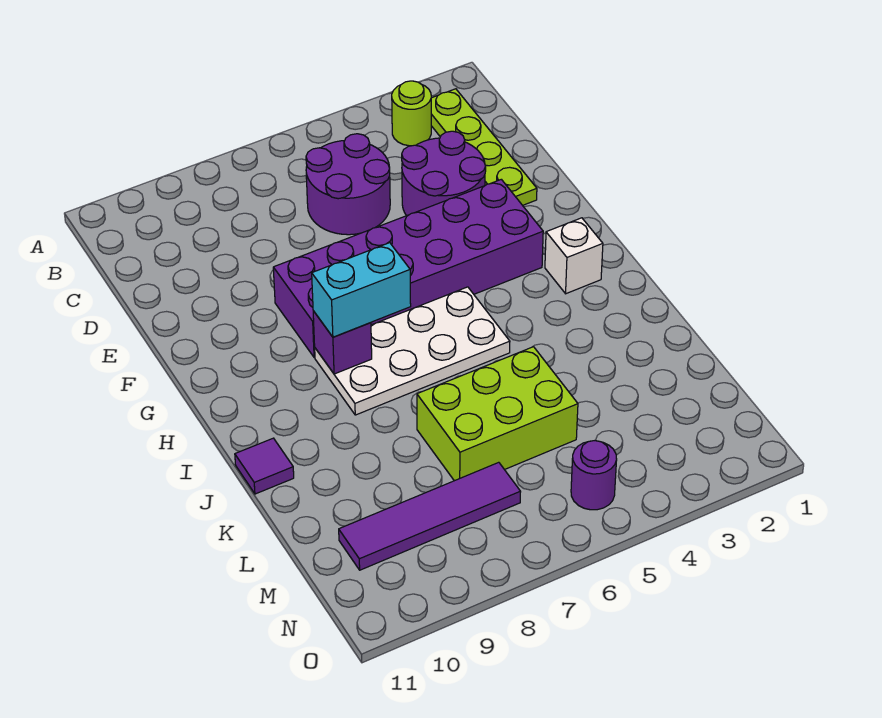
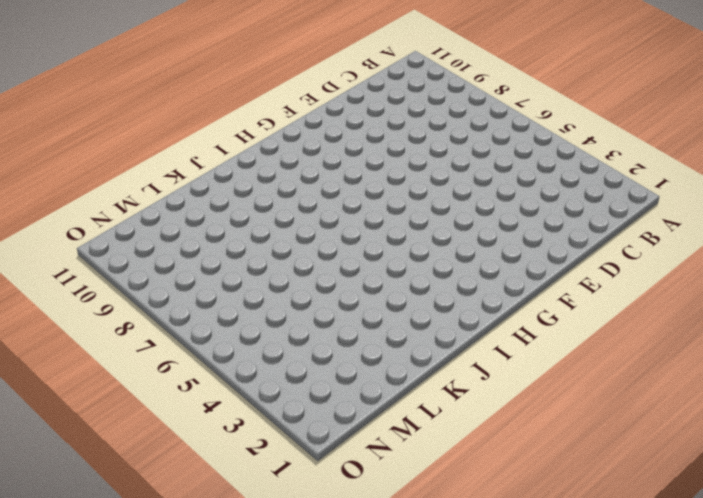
none -> lime plate B2:E2 level 1
none -> lime round brick B3 level 1
none -> purple round brick C5:D6 level 1

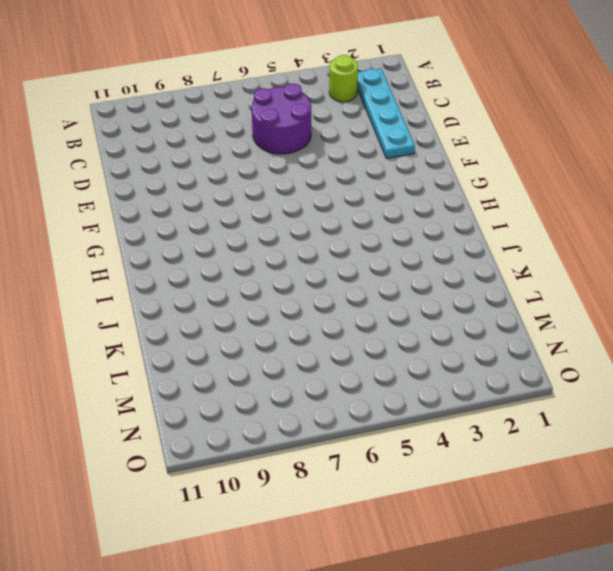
cyan plate B2:E2 level 1 -> lime plate B2:E2 level 1
none -> purple round brick D3:E4 level 1
none -> purple brick F3:G8 level 1
none -> white brick H2 level 1

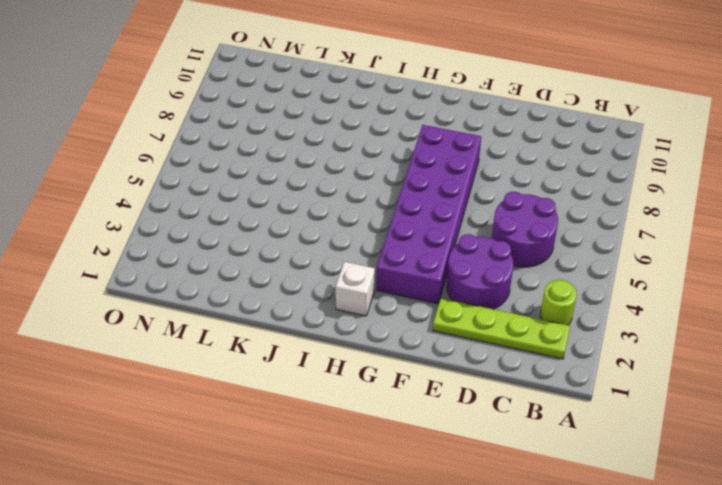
none -> white plate H5:I8 level 1
none -> purple tile J11 level 1
none -> lime brick K5:L7 level 1

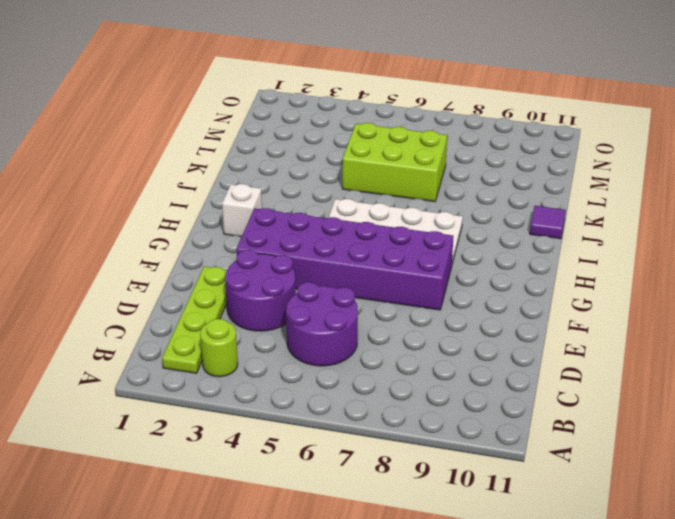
none -> purple tile M7:M10 level 1
none -> purple round brick N5 level 1
none -> purple brick H8 level 2

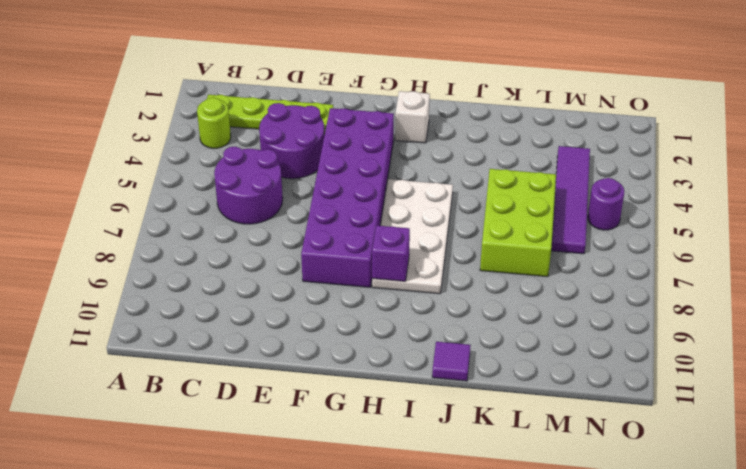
purple tile M3:M6 level 1 -> purple tile M7:M10 level 1
none -> cyan brick H7:H8 level 3

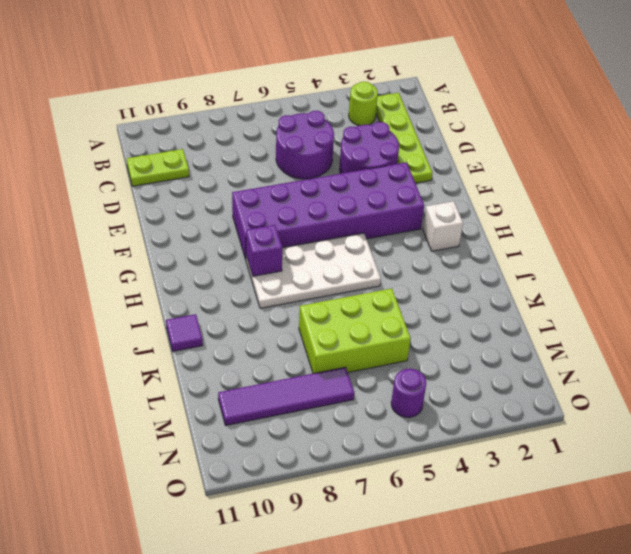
lime plate C10:C11 level 1 -> none
none -> cyan brick H7:H8 level 3

